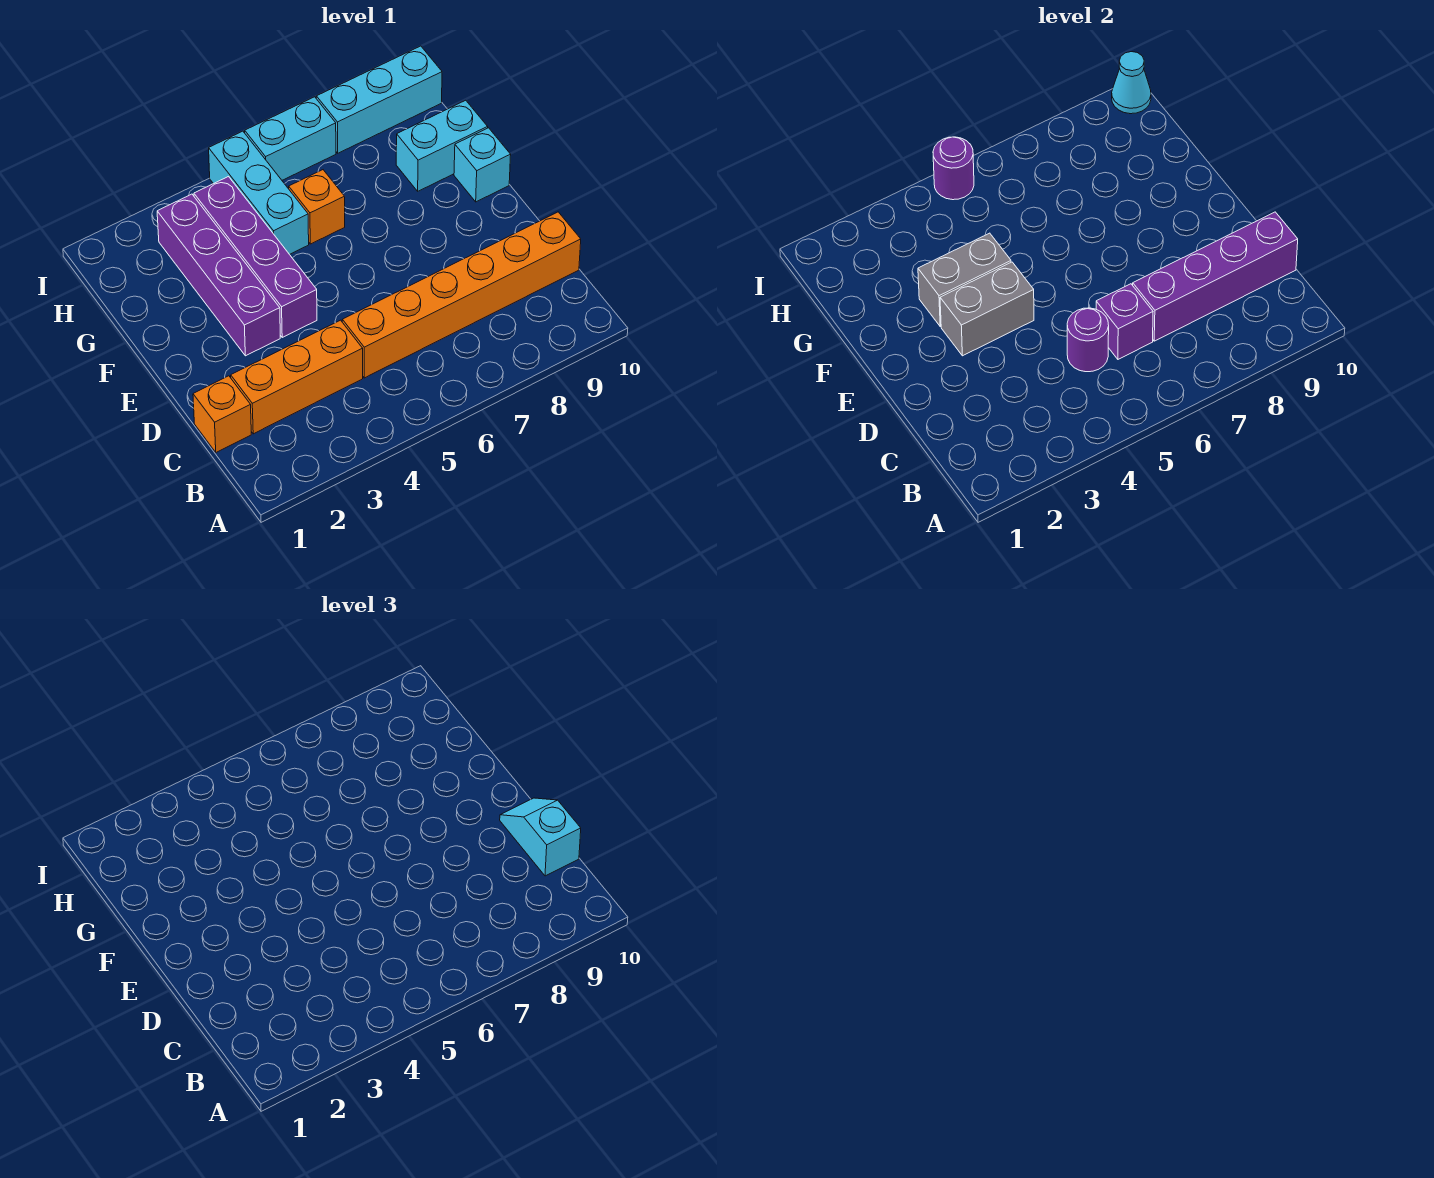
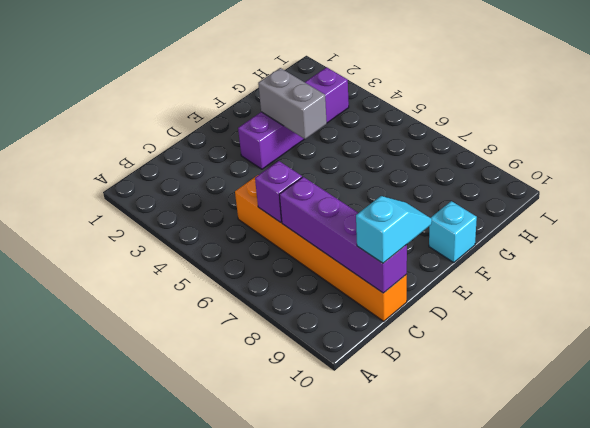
none -> orange brick C1 level 1
none -> orange brick C2:C4 level 1
none -> purple brick E4:H4 level 1

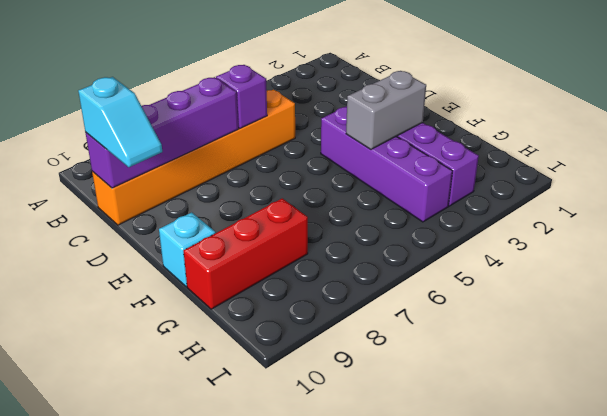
red brick G8:G10 level 1 -> cyan brick G9:G10 level 1
none -> orange brick C1 level 1
none -> orange brick C2:C4 level 1
none -> cyan brick G5:I5 level 1

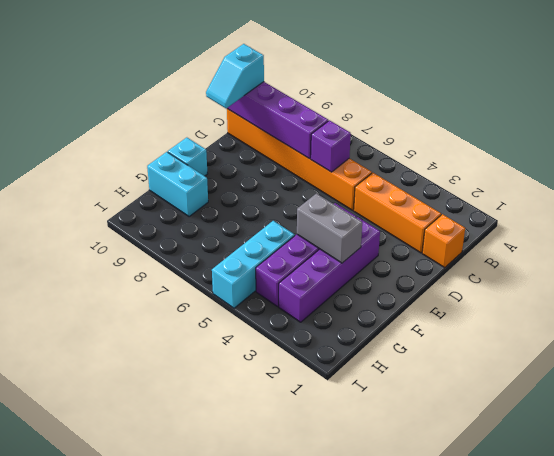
none -> orange brick G6 level 1
none -> cyan brick I6:I7 level 1
none -> cyan brick I8:I10 level 1

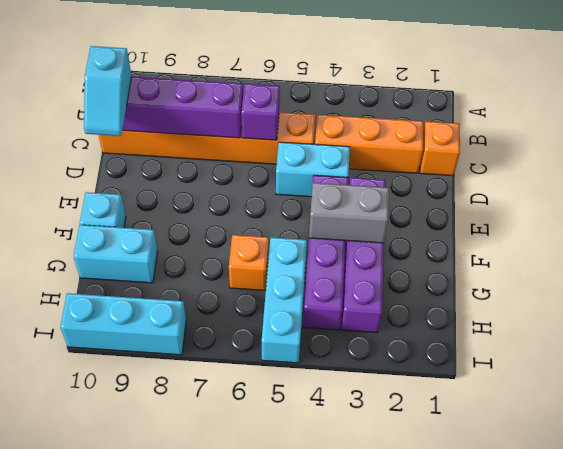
cyan brick D4:D5 level 1 -> cyan brick I6:I7 level 1
none -> purple round brick C5 level 2
none -> grey brick E3:E4 level 2
none -> purple round brick I5 level 2

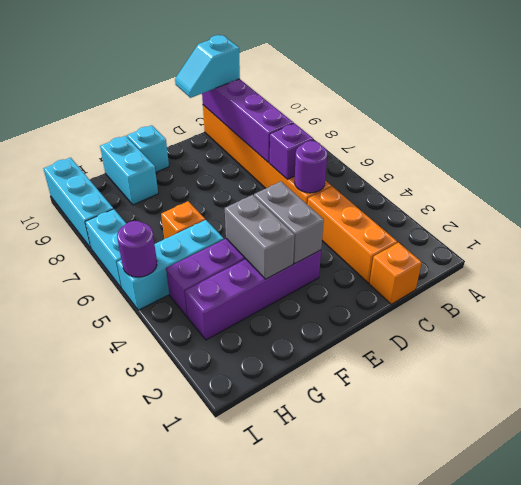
none -> cyan cone I10 level 2

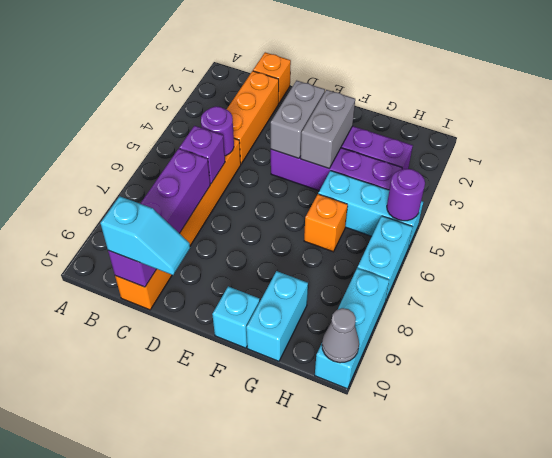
grey cone I10 level 2 -> cyan cone I10 level 2

